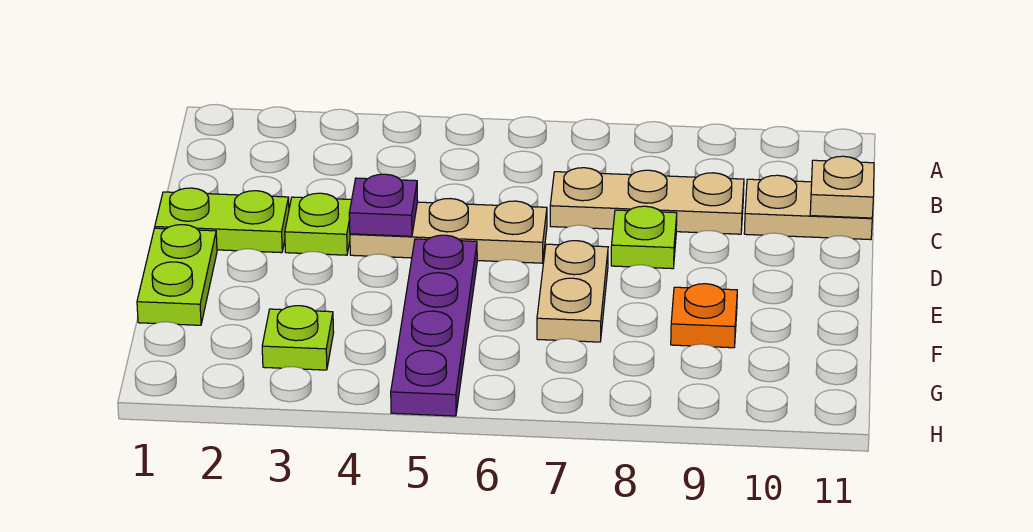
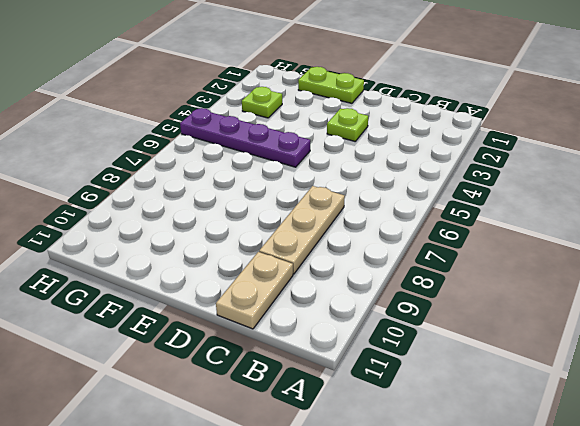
none -> lime plate D1:D2 level 1
none -> tan plate D4:D6 level 1
none -> lime plate D8 level 1

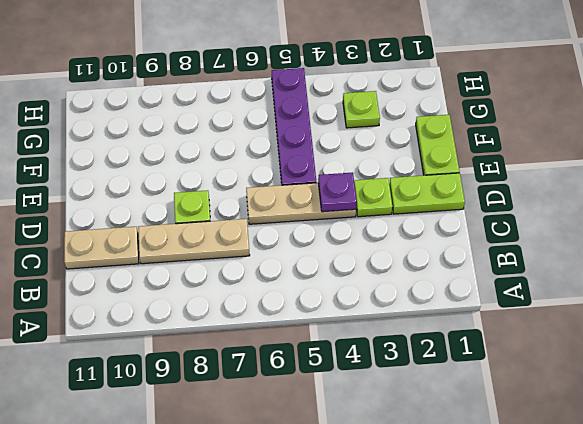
none -> tan plate E7:F7 level 1
none -> orange plate F9 level 1
none -> tan plate C11 level 2

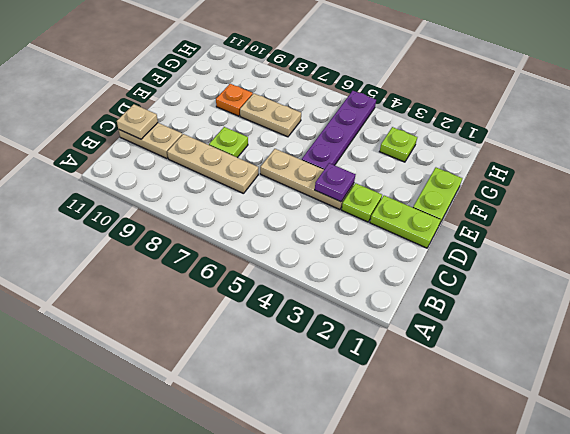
tan plate F7:F8 level 1 -> tan plate E7:F7 level 1

